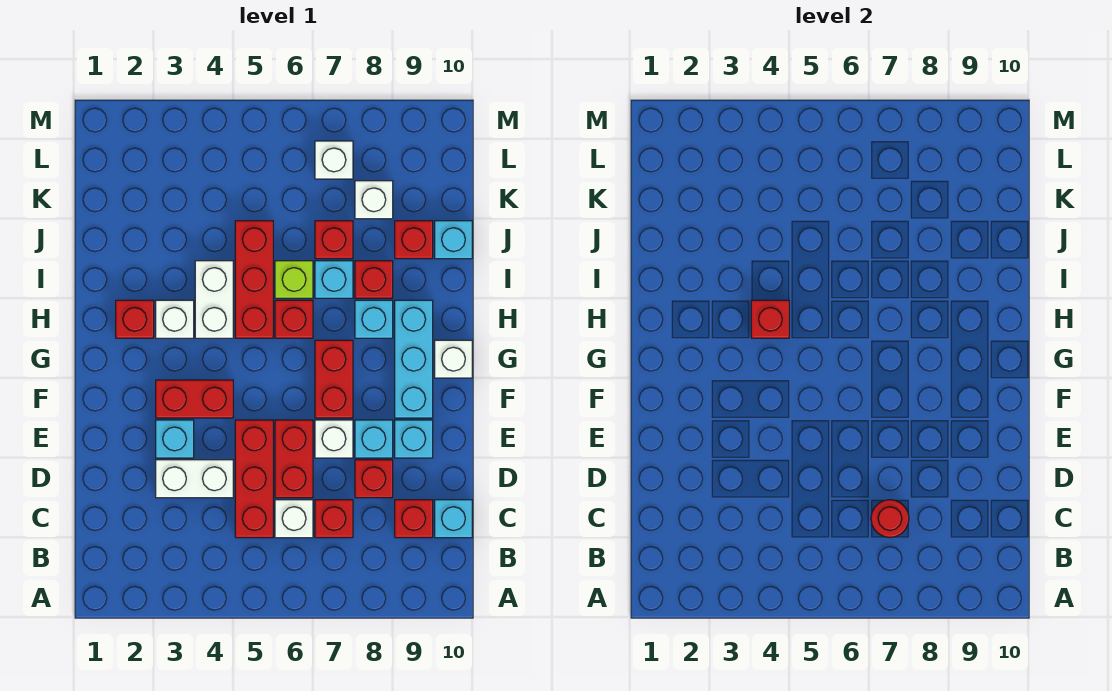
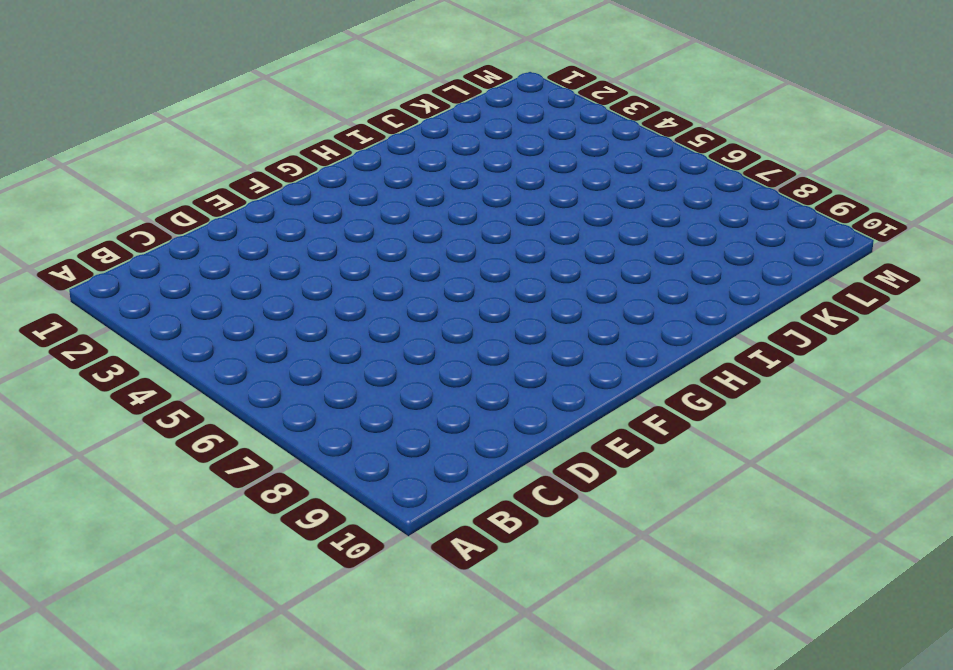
none -> red brick C5:E5 level 1
none -> white brick C6 level 1
none -> red brick C7 level 1
none -> red brick C9 level 1

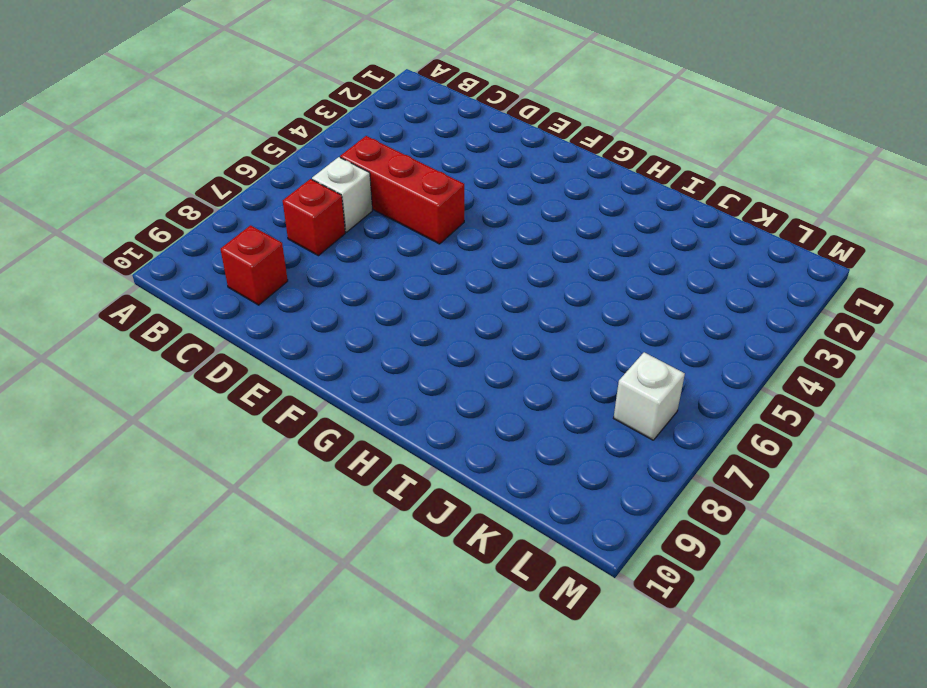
none -> cyan brick C10 level 1
none -> white brick D3:D4 level 1
none -> red brick D6:E6 level 1
none -> red brick D8 level 1

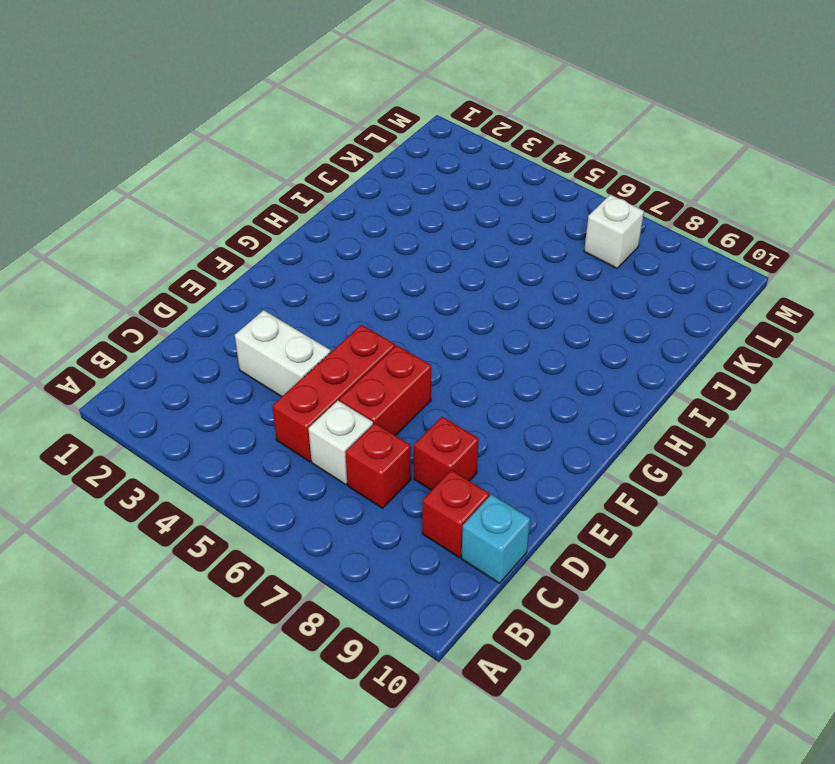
none -> cyan brick E3 level 1
none -> white brick E7 level 1
none -> cyan brick E8 level 1
none -> cyan brick E9 level 1

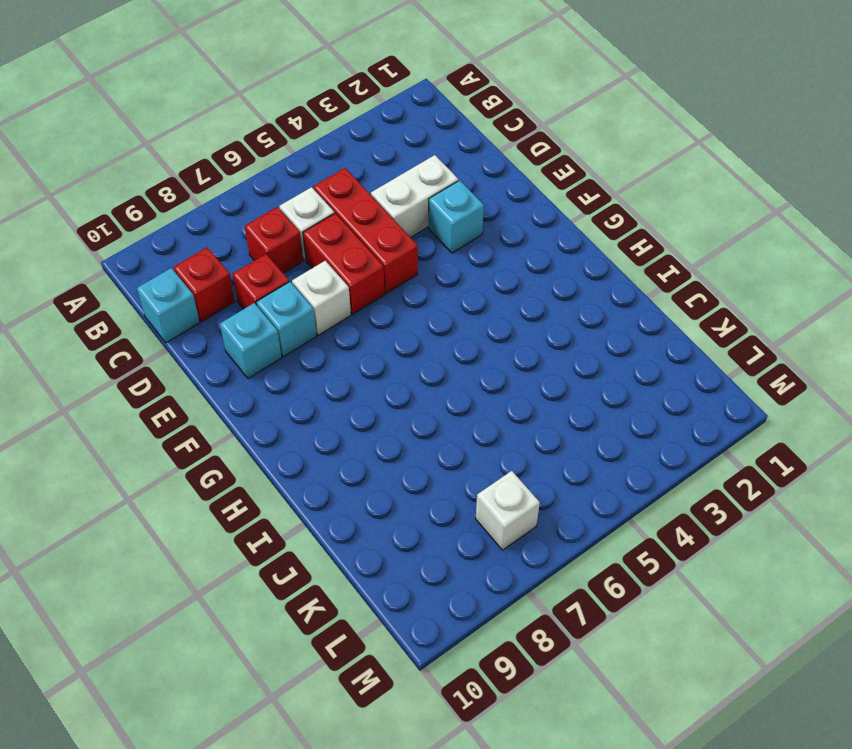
none -> red brick F3:F4 level 1
none -> red brick F7:G7 level 1
none -> cyan brick F9:H9 level 1
none -> white brick G10 level 1

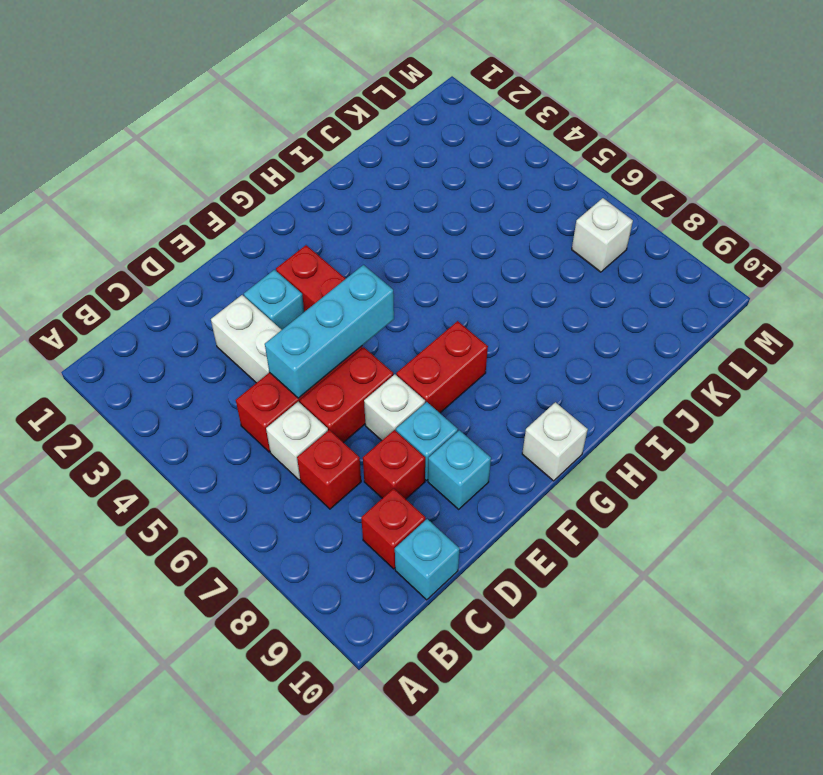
cyan brick D5:F5 level 2 -> cyan brick F9:H9 level 1
none -> red brick H2 level 1
none -> white brick H3 level 1
none -> white brick H4:I4 level 1
none -> red brick H5:J5 level 1

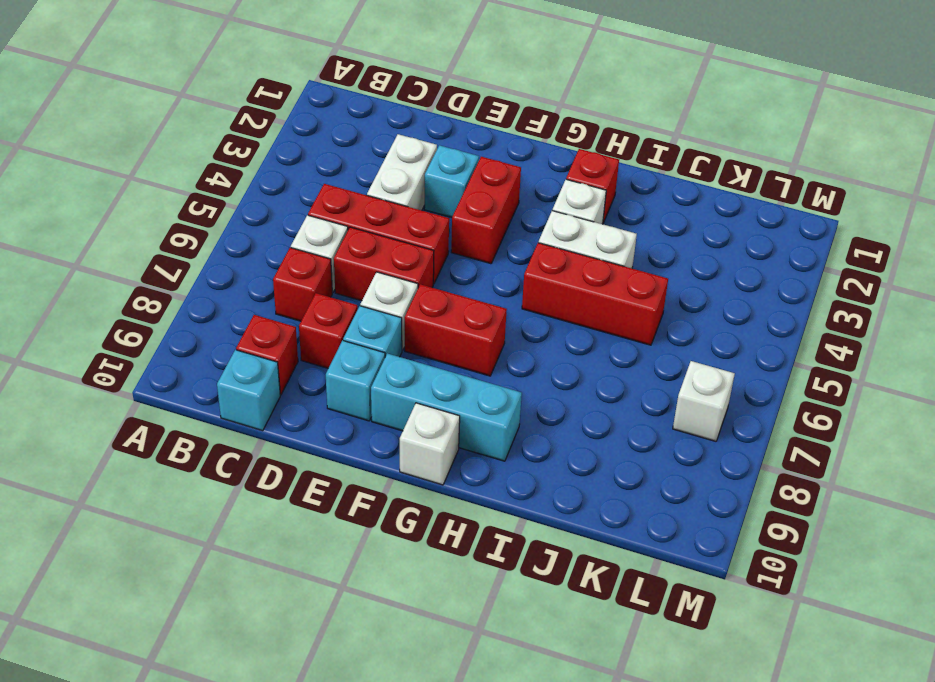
none -> red brick H6 level 1
none -> cyan brick H8 level 1
none -> lime brick I6 level 1
none -> cyan brick I7 level 1

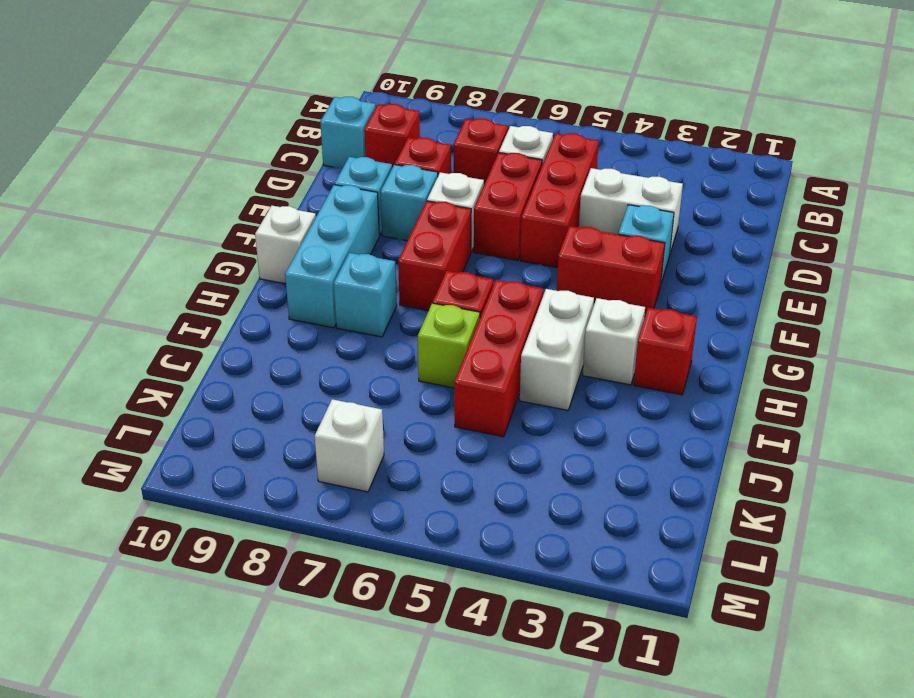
none -> cyan brick I7 level 1
none -> red brick I8 level 1
none -> red brick J7 level 1
none -> red brick J9 level 1

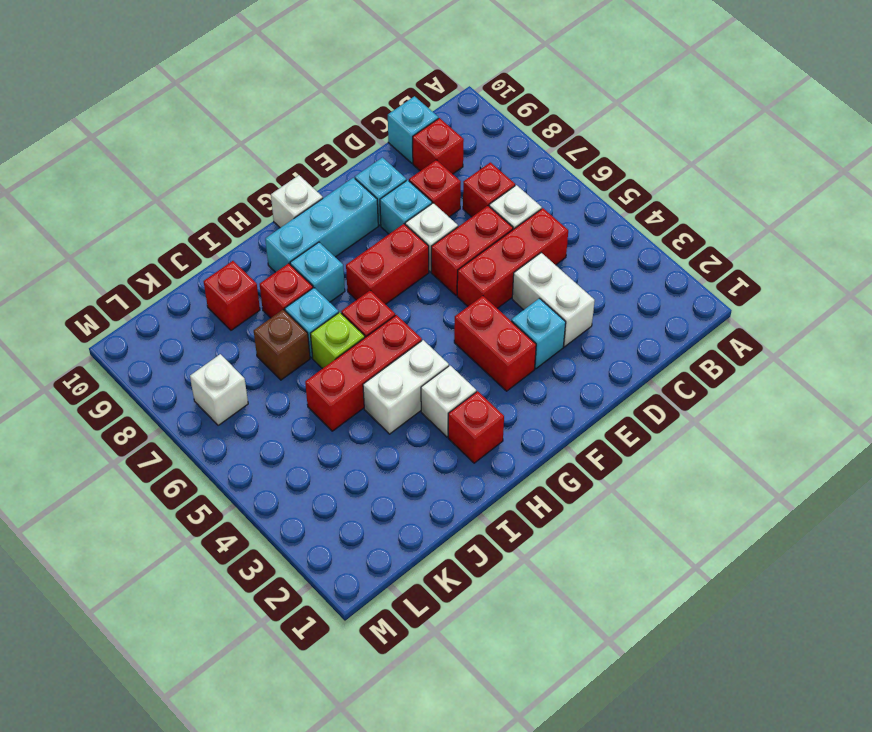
brown brick J7 level 1 -> red brick J7 level 1
none -> cyan brick J10 level 1
none -> white brick K8 level 1
none -> red round brick C7 level 2
none -> red brick H4 level 2

